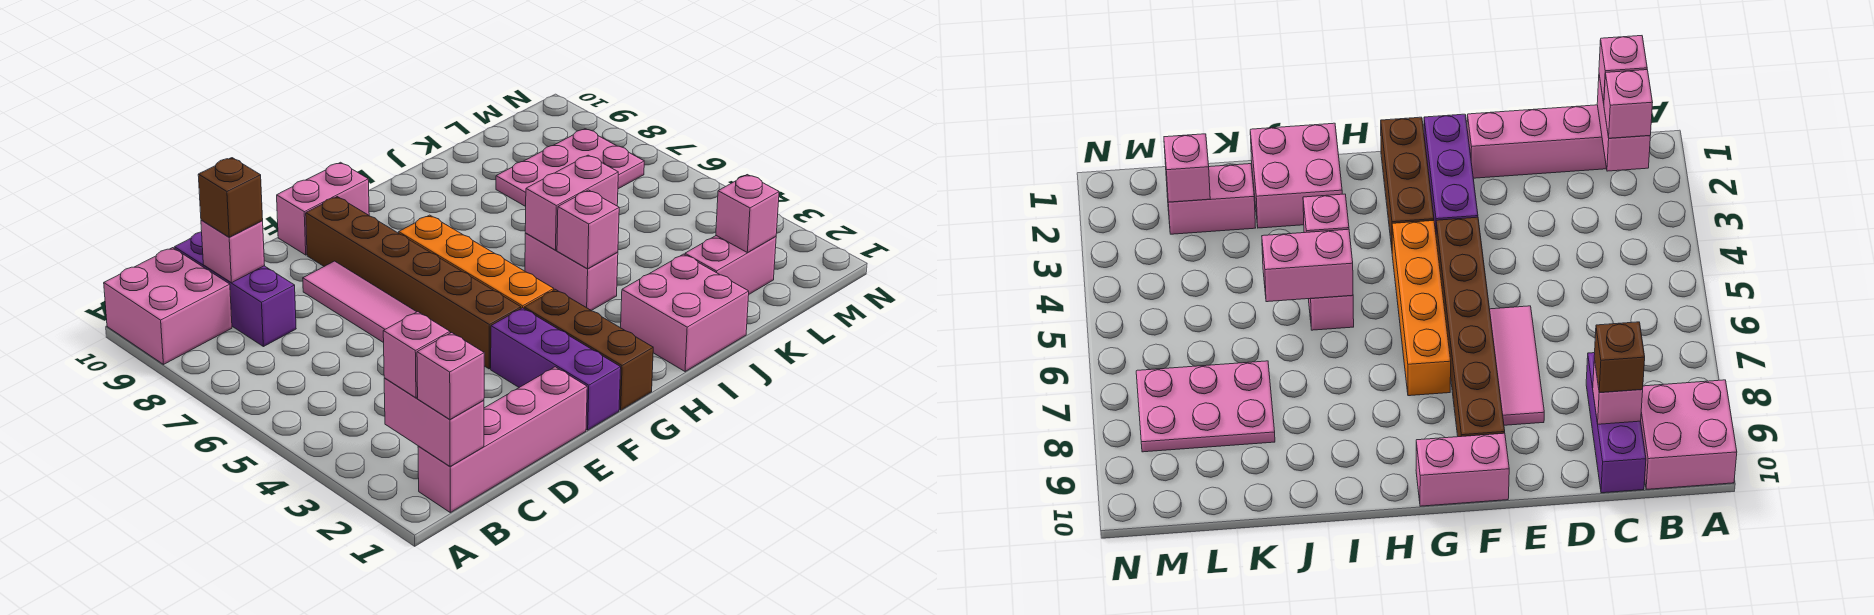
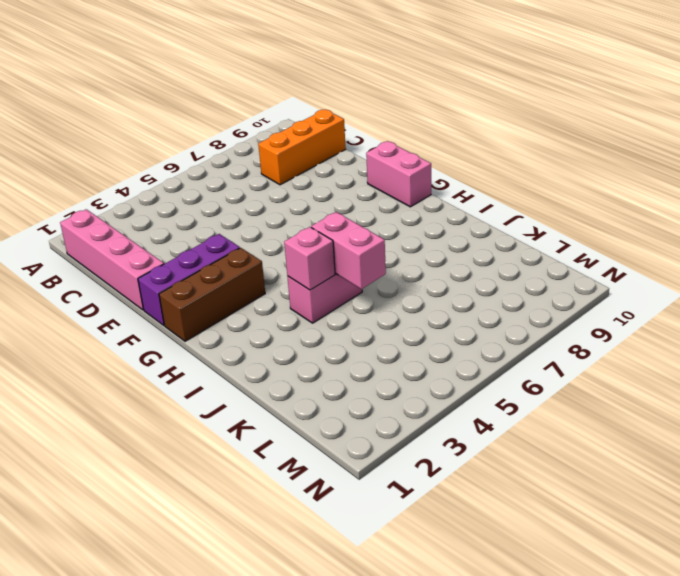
orange brick C8:C10 level 1 -> purple brick C8:C10 level 1
none -> pink brick A9:B10 level 1
none -> pink tile E6:E8 level 1
none -> brown brick F4:F9 level 1

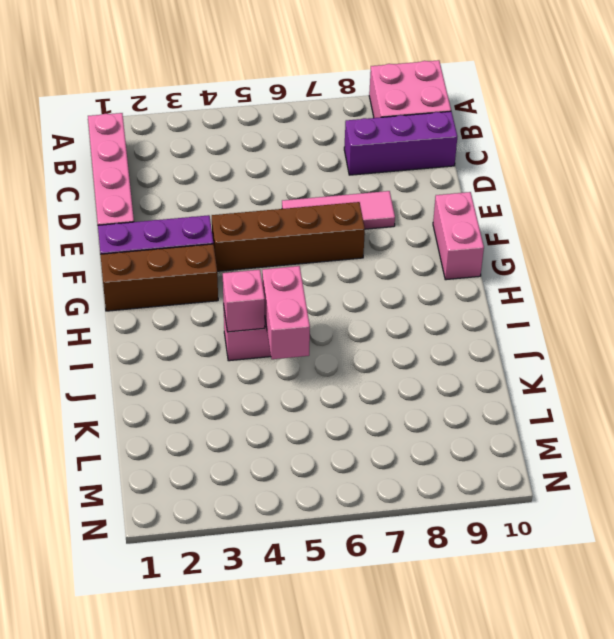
brown brick F4:F7 level 1 -> brown brick F4:F9 level 1
none -> orange brick G4:G7 level 1
none -> pink brick I1:J2 level 1
none -> pink brick K2:L2 level 1

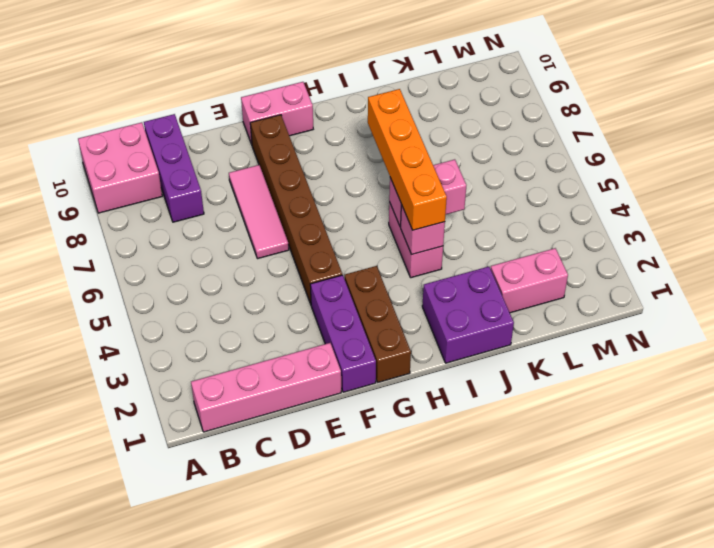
purple brick I1:J2 level 1 -> pink brick I1:J2 level 1
orange brick I4:I7 level 3 -> orange brick G4:G7 level 1
none -> pink plate K7:M8 level 1
none -> pink brick B1:B2 level 2
none -> pink brick C9 level 2

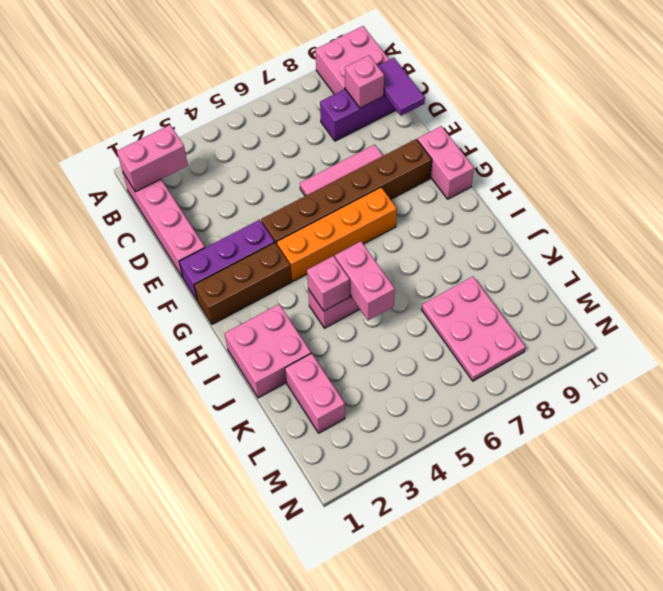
purple tile C10:D10 level 2 -> none
none -> pink brick L2 level 2
none -> pink brick B1 level 3
none -> pink brick B2 level 3

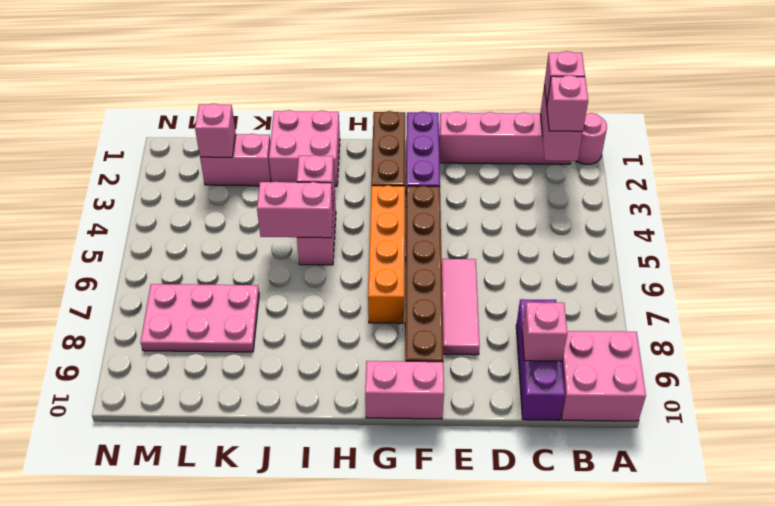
pink round brick A1 level 1 -> none
none -> brown brick C9 level 3

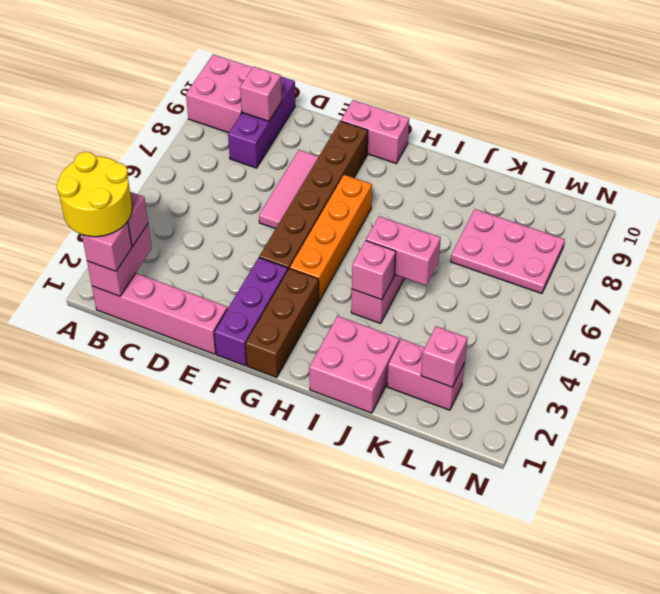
yellow round brick A1:B2 level 4 -> none
none -> brown brick C9 level 3

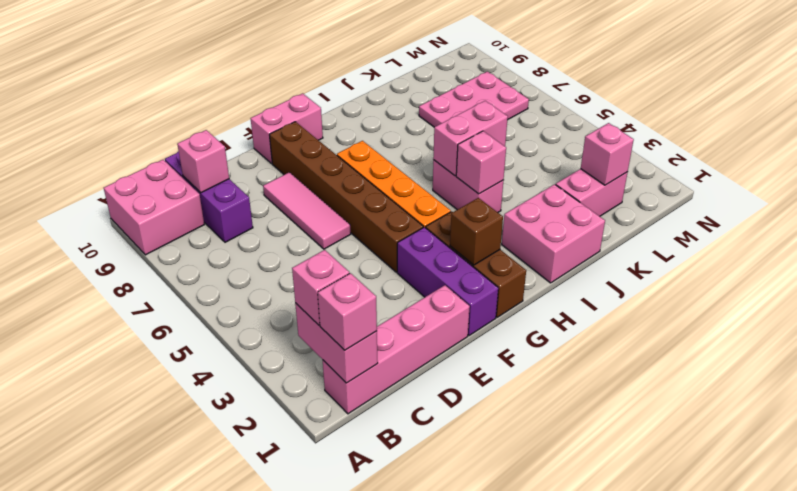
brown brick G2 level 2 -> brown brick C9 level 3

